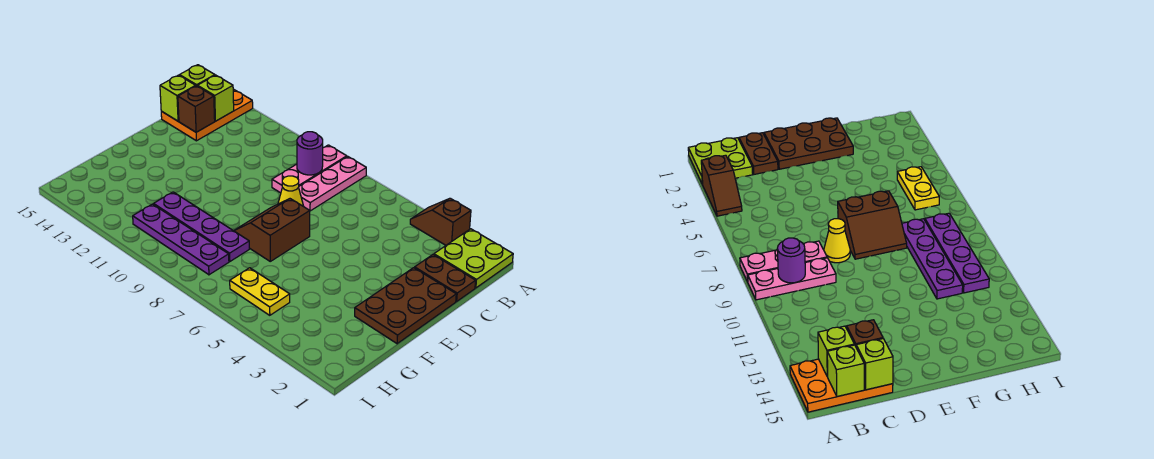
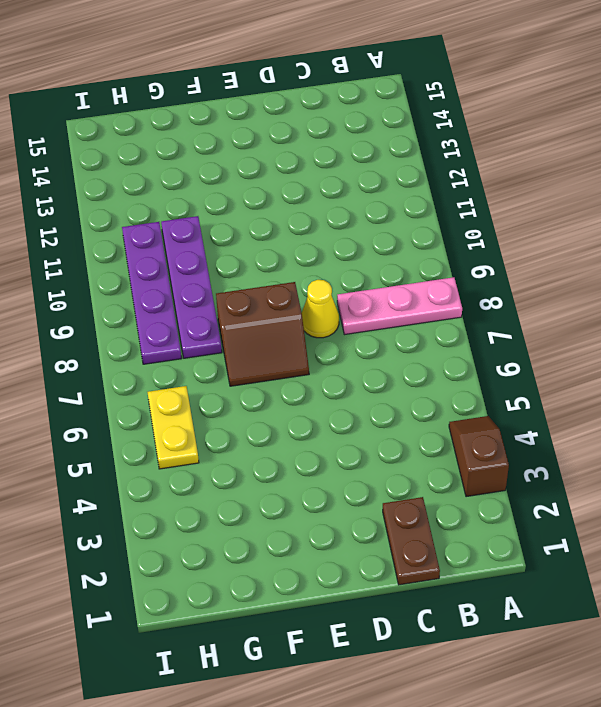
brown slope E7:F8 level 1 top 8 -> brown slope E7:F8 level 1 top 7
none -> lime plate A1:B2 level 1
none -> pink plate A9:C9 level 1
none -> orange plate A14:C15 level 1

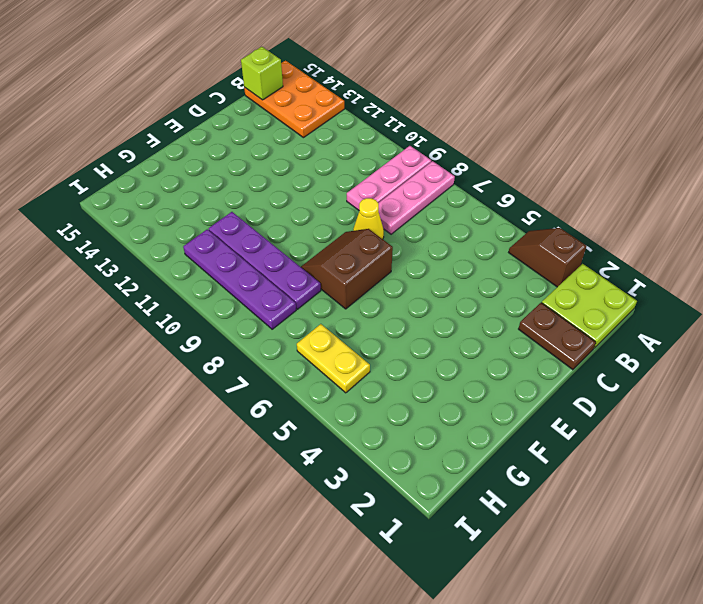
orange plate A13:B15 level 1 -> orange plate A14:C15 level 1
none -> brown plate D1:F2 level 1
none -> purple round brick B9 level 2
none -> lime brick B14 level 2

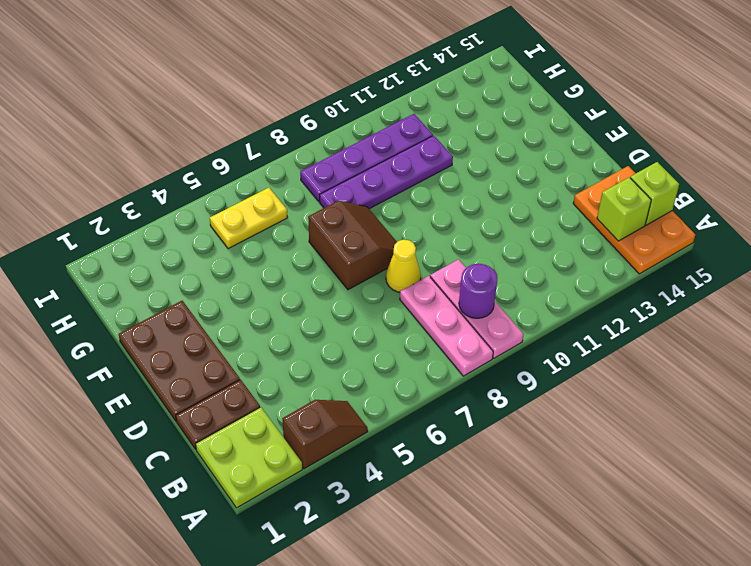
none -> brown brick C14 level 2
none -> lime brick C15 level 2

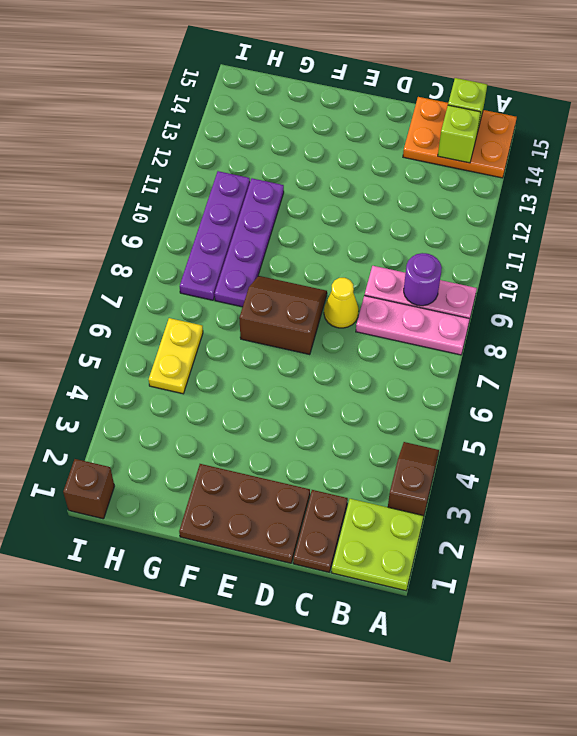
brown brick I1 level 1 -> brown brick C14 level 2
none -> lime brick C15 level 2

